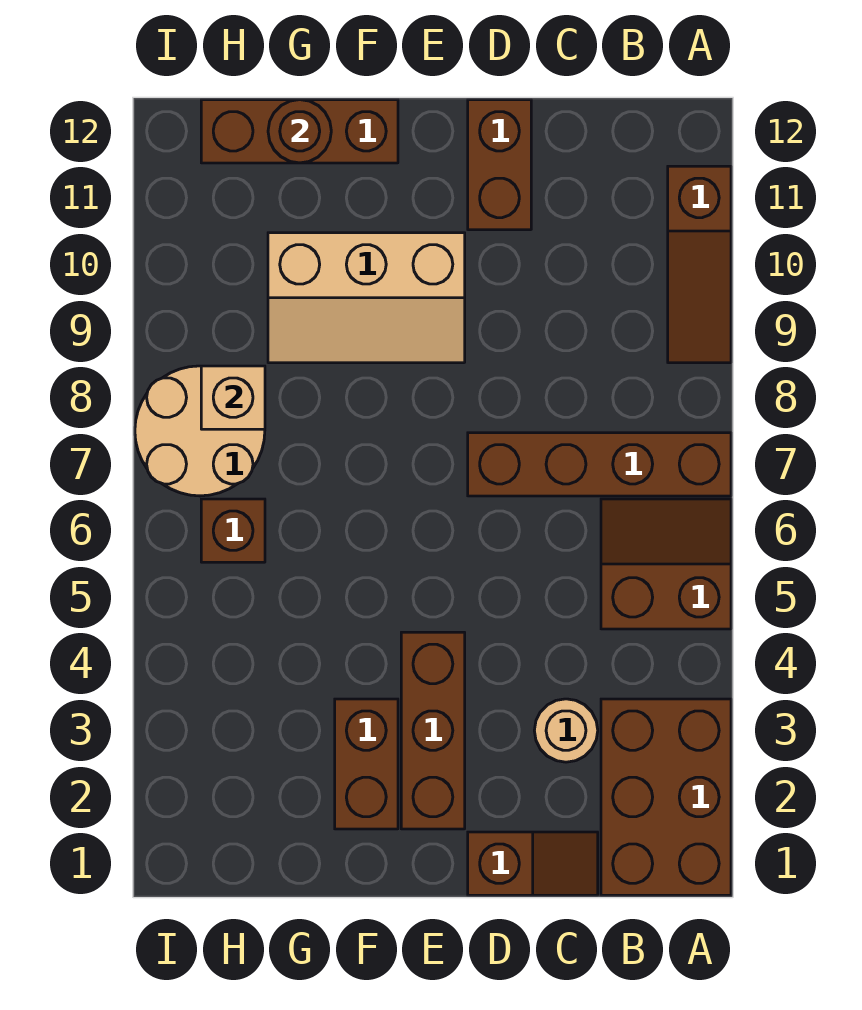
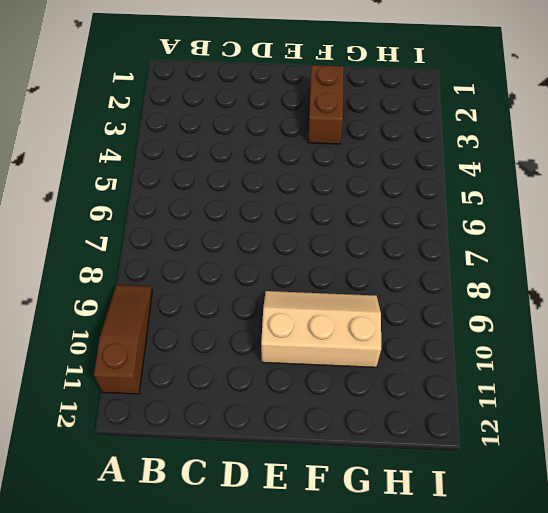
none -> brown brick A1:B3 level 1
none -> brown slope A5:B6 level 1 top 5
none -> brown brick A7:D7 level 1

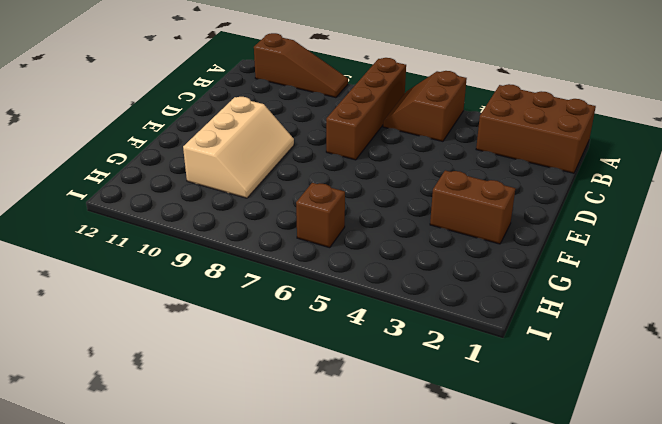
none -> brown slope C1:D1 level 1 top D
none -> tan round brick C3 level 1
none -> brown brick D11:D12 level 1

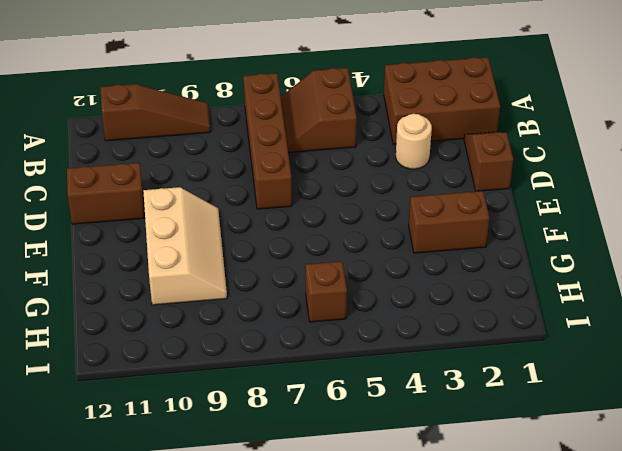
none -> brown brick E2:E4 level 1
none -> brown brick F12:H12 level 1
none -> tan round brick H7:I8 level 1

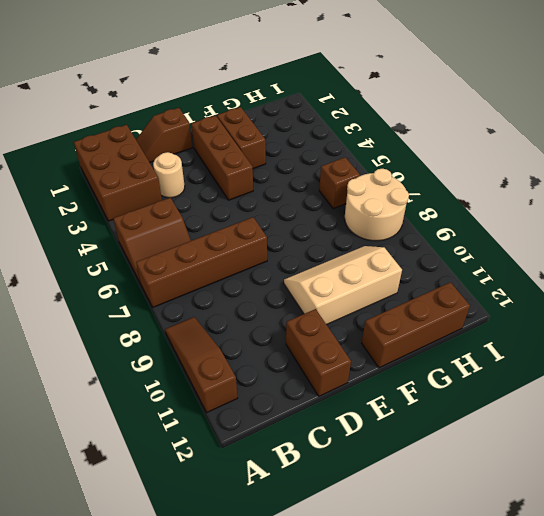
none -> brown round brick G12 level 2
none -> tan brick H8 level 2

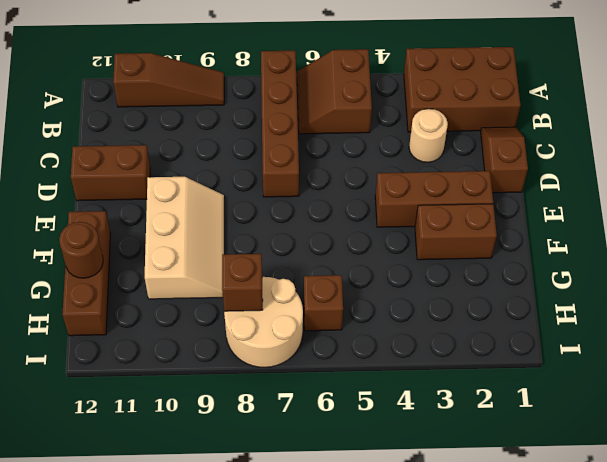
brown brick H8 level 2 -> tan brick H8 level 2

